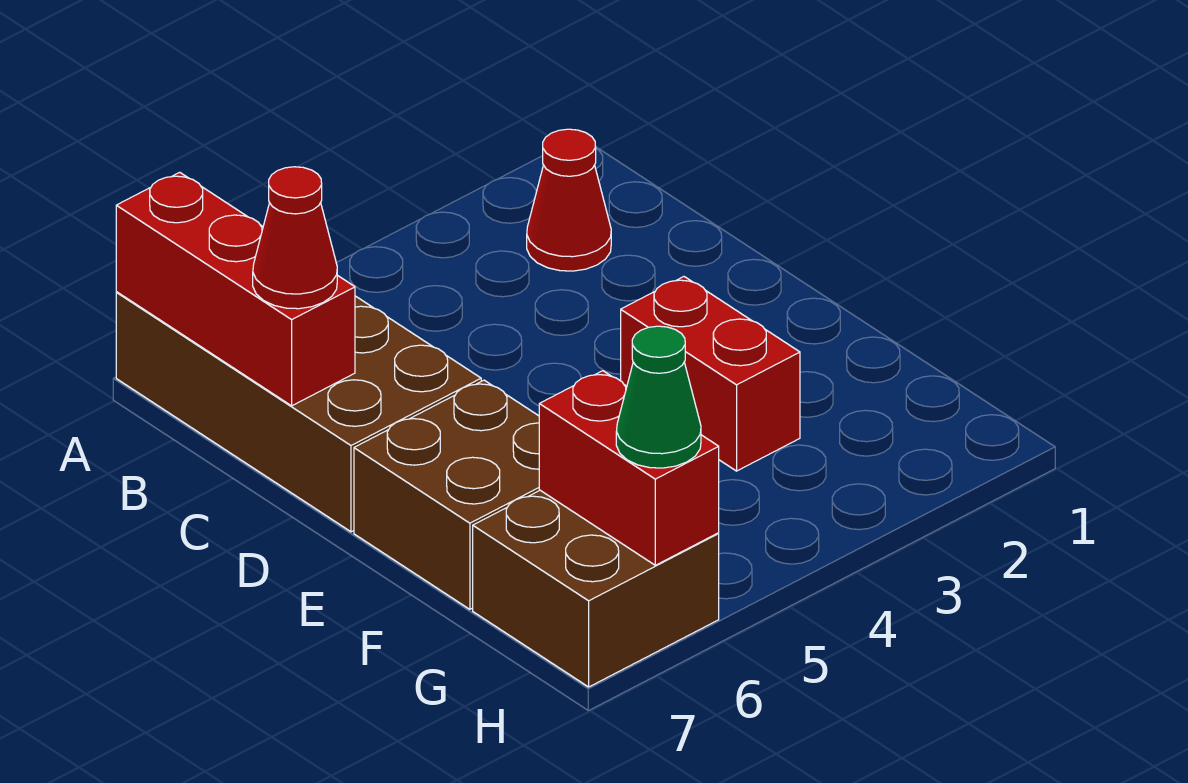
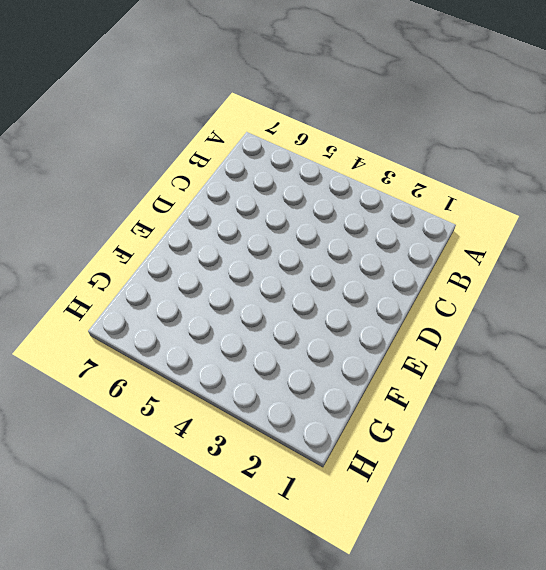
none -> brown brick A6:D7 level 1
none -> red cone B2 level 1

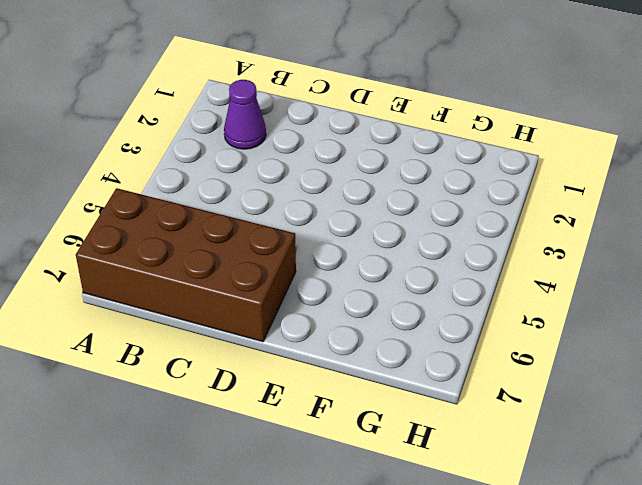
purple cone B2 level 1 -> red cone B2 level 1
none -> red brick E3:F3 level 1
none -> brown brick E6:F7 level 1

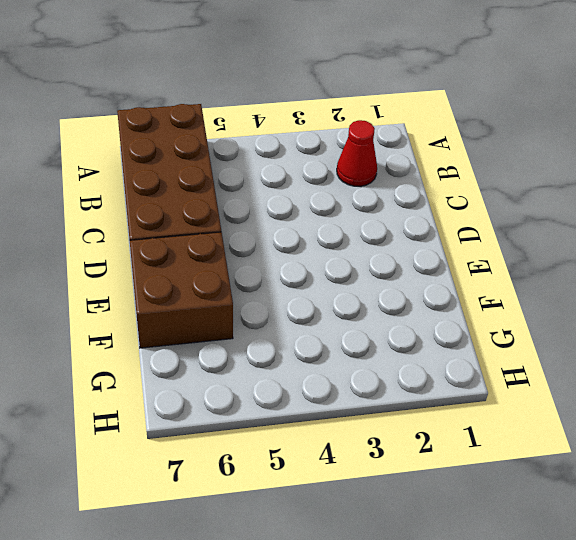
none -> red brick E3:F3 level 1
none -> brown brick G6:H7 level 1

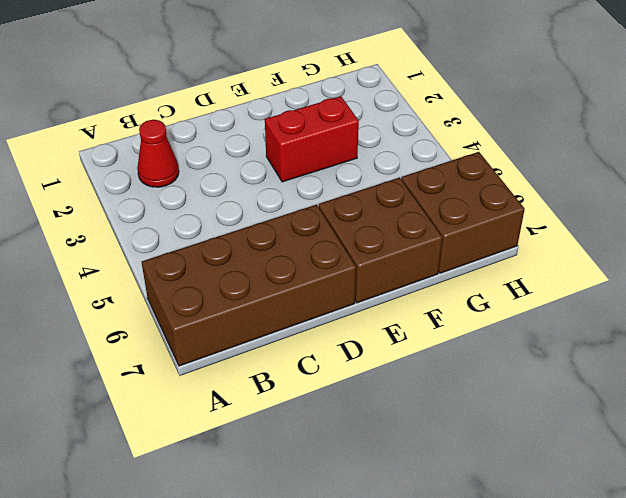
none -> red brick A7:C7 level 2
none -> red brick G6:H6 level 2

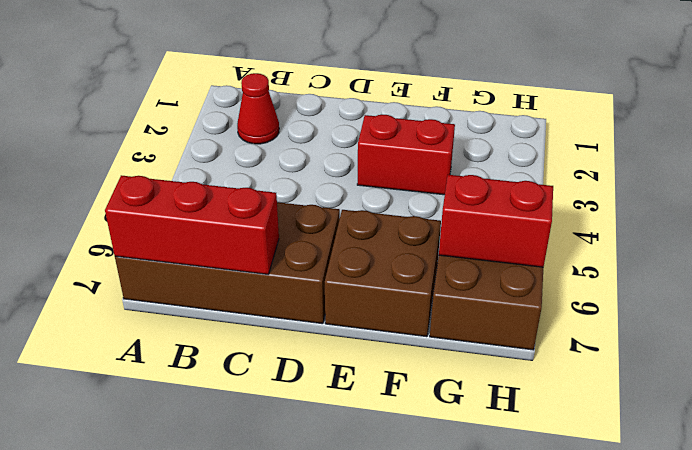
none -> red cone C7 level 3
none -> green cone H6 level 3

